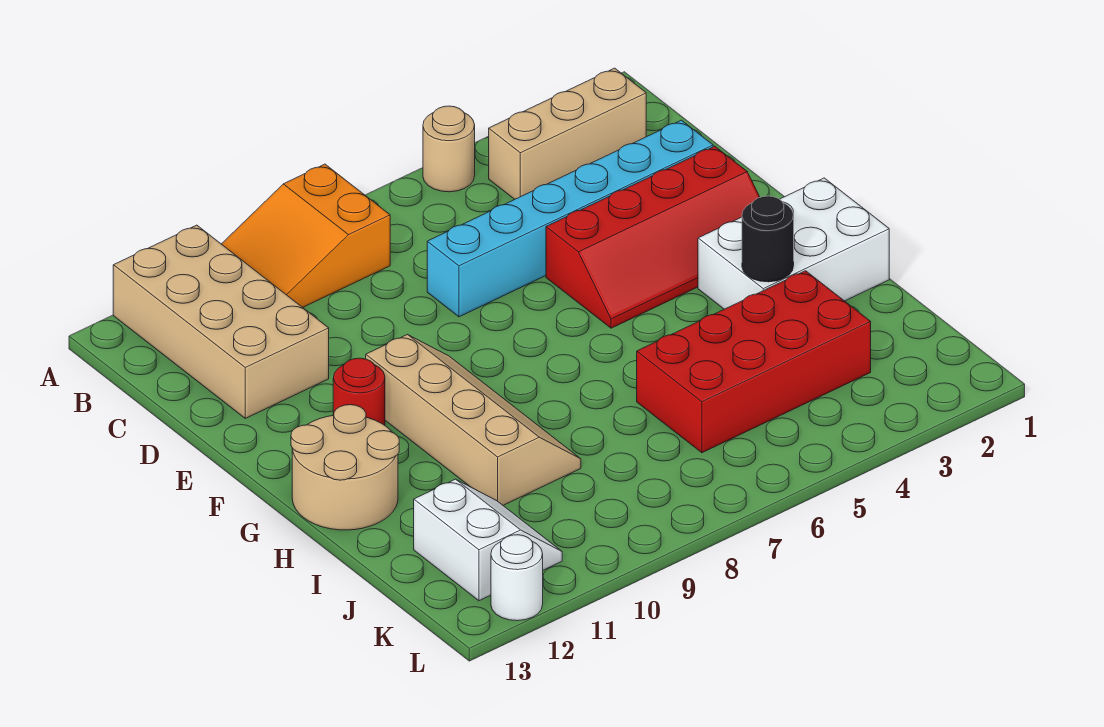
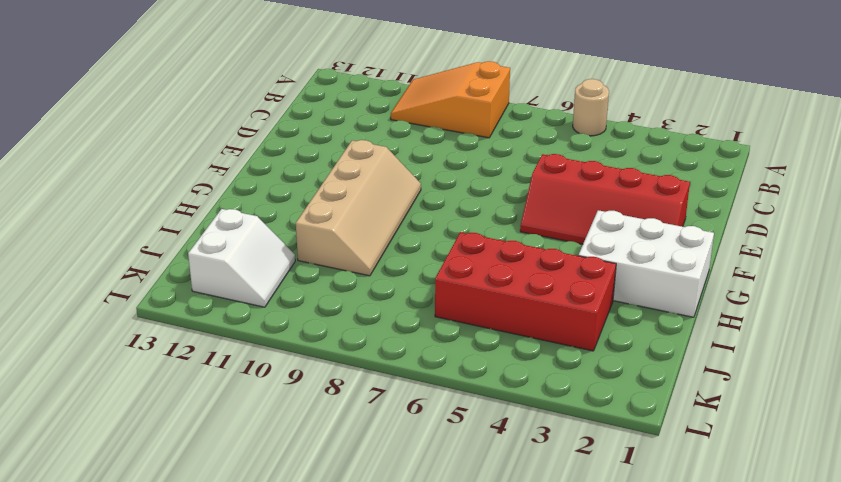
none -> tan brick A11:D12 level 1
none -> tan brick B2:B4 level 1
none -> cyan brick D2:D7 level 1

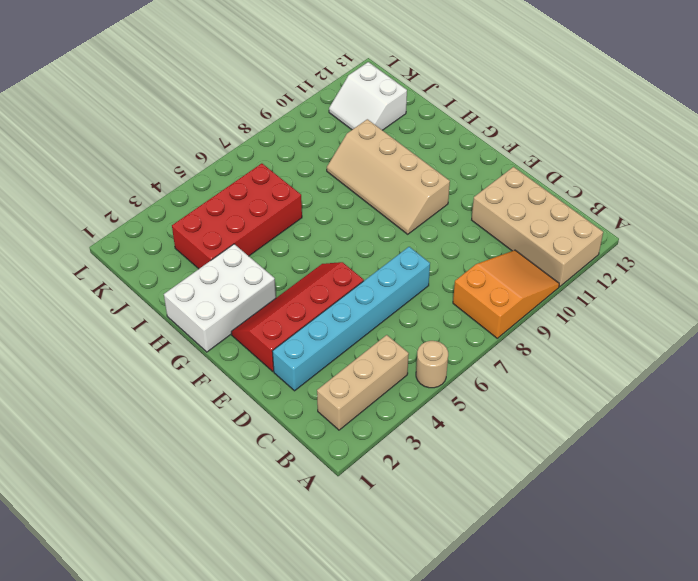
none -> red round brick F11 level 1
none -> tan round brick G12:H13 level 1
none -> white round brick L12 level 1

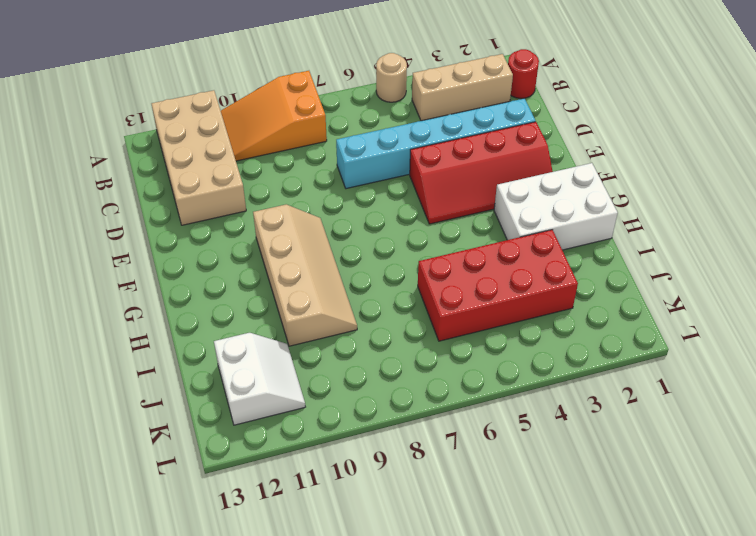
red round brick B1 level 1 -> red round brick F11 level 1
none -> tan round brick G12:H13 level 1
none -> white round brick L12 level 1
none -> black round brick H3 level 2

